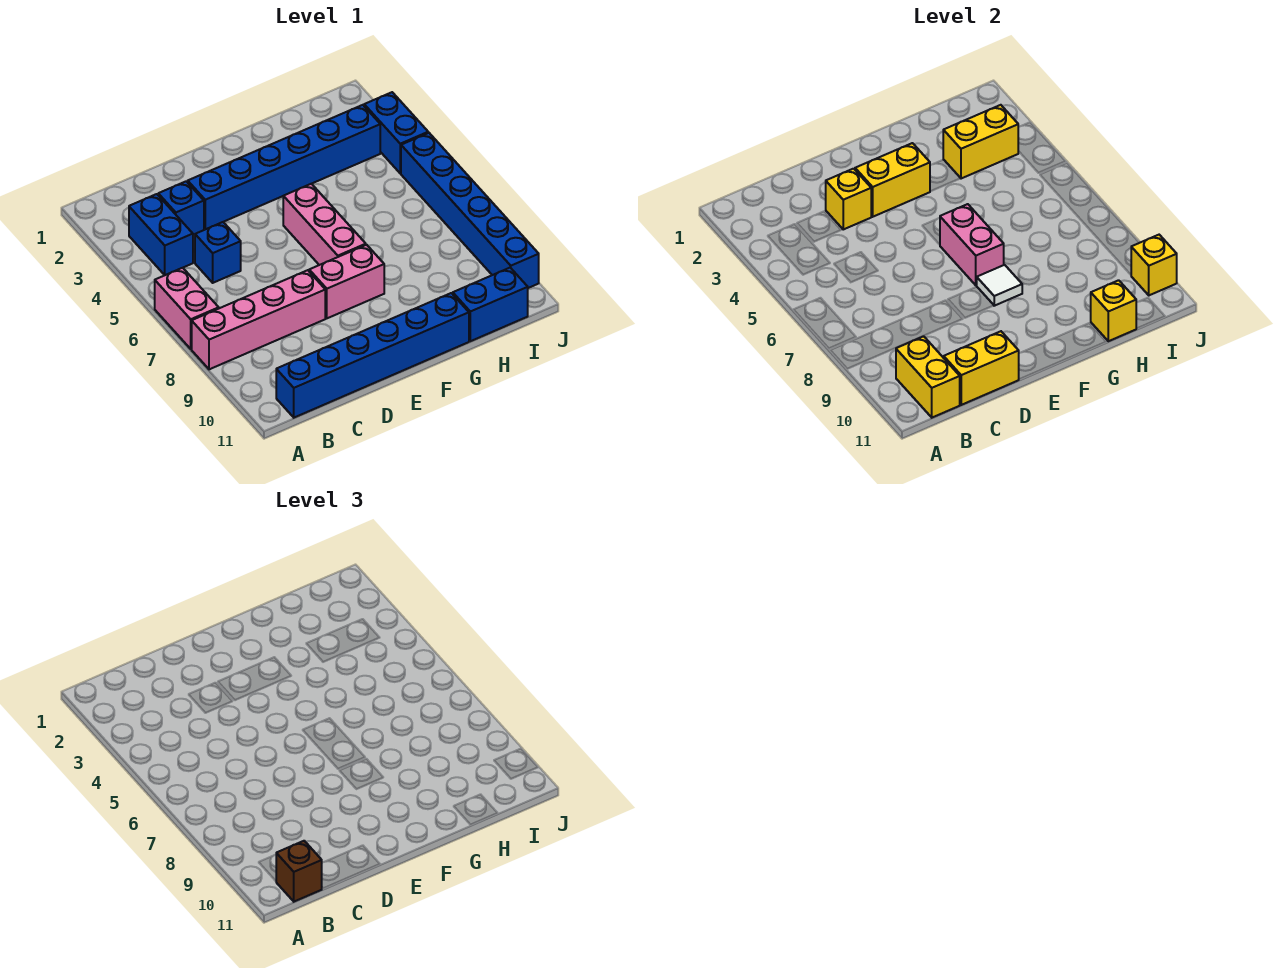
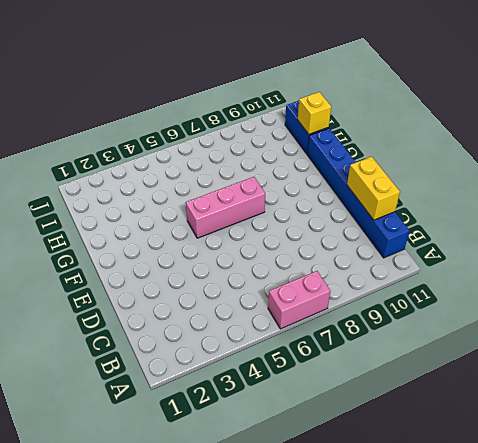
none -> pink brick A8:D8 level 1
none -> blue brick B3:B4 level 1
none -> blue brick C3 level 1

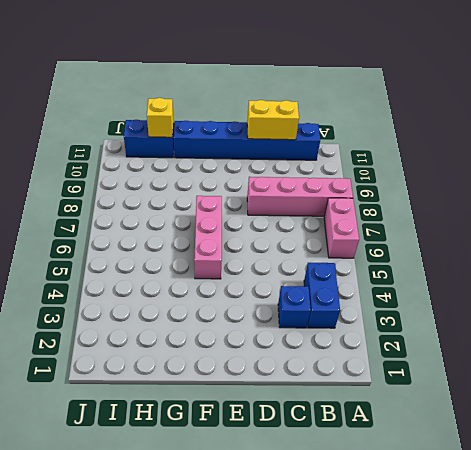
none -> blue brick C5 level 1
none -> blue brick D3:I3 level 1
none -> pink brick E8:F8 level 1

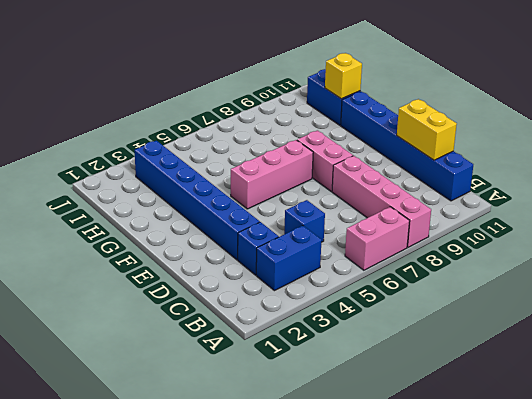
none -> blue brick J3:J4 level 1
none -> blue brick J5:J10 level 1
none -> yellow brick B10:B11 level 2

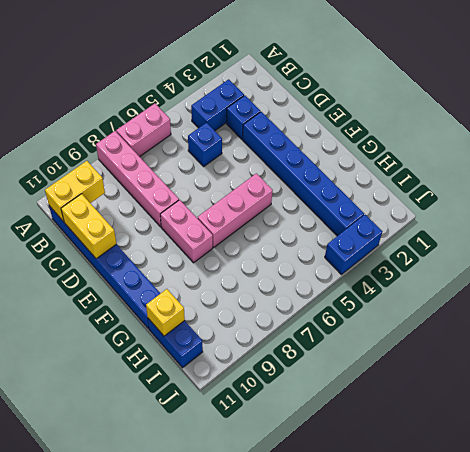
none -> blue brick J5:J10 level 1
none -> yellow brick D3 level 2
none -> yellow brick E3:F3 level 2

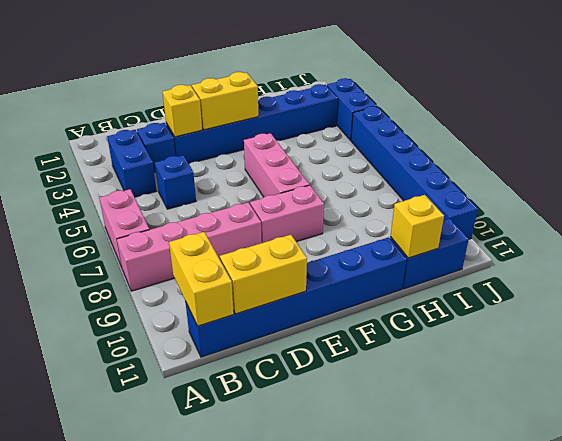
none -> pink brick F6:F7 level 2
none -> white tile F8 level 2
none -> yellow brick H3:I3 level 2

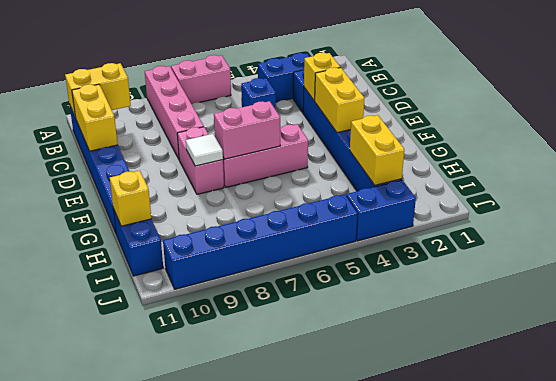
none -> yellow brick J10 level 2
none -> brown brick B11 level 3

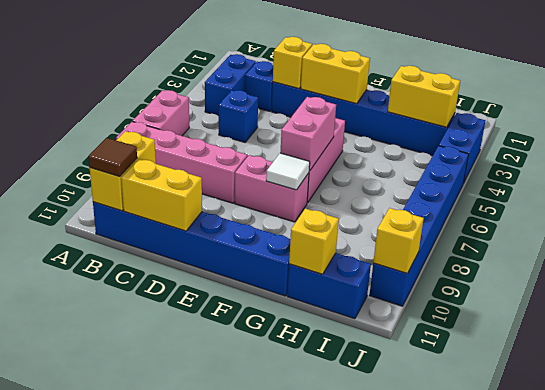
brown tile B11 level 3 -> brown brick B11 level 3

